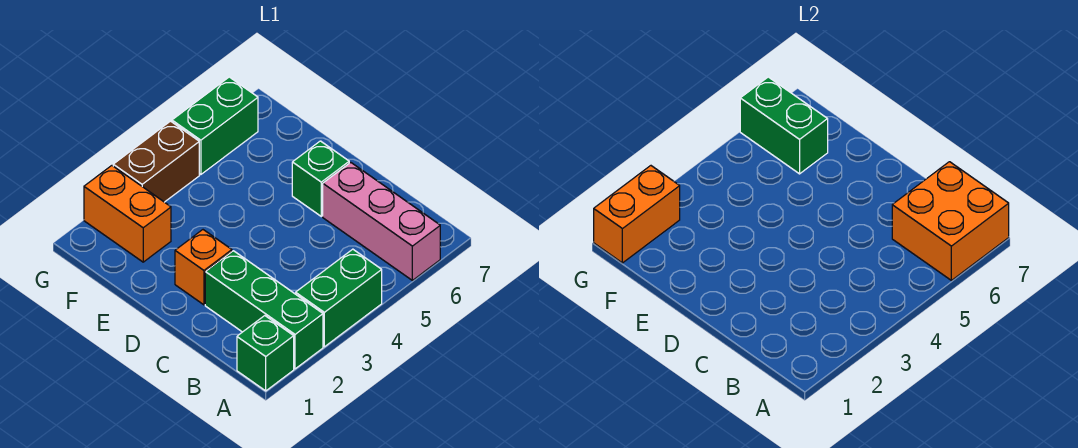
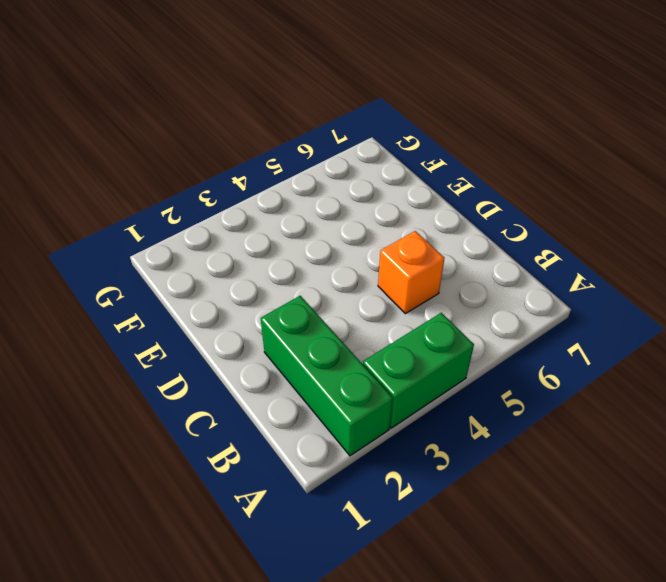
orange brick C5 level 1 -> orange brick D2 level 1
none -> green brick A1 level 1
none -> pink brick A6:C6 level 1
none -> green brick D6 level 1

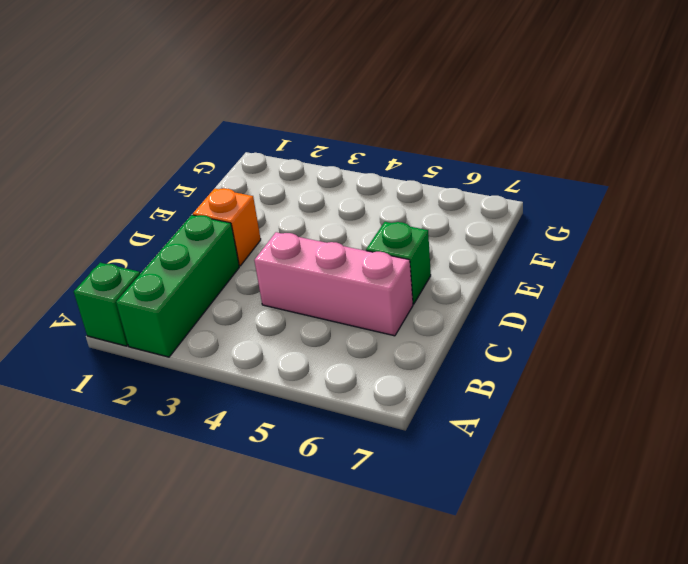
pink brick C4:C6 level 1 -> pink brick A6:C6 level 1
none -> green brick A3:A4 level 1
none -> orange brick F2:G2 level 1
none -> brown brick G3:G4 level 1

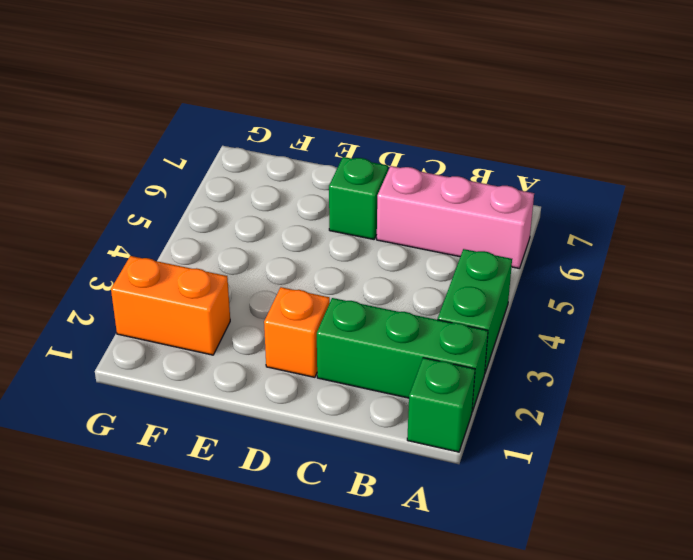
none -> brown brick G3:G4 level 1
none -> green brick G5:G6 level 1
none -> orange brick A6:B7 level 2

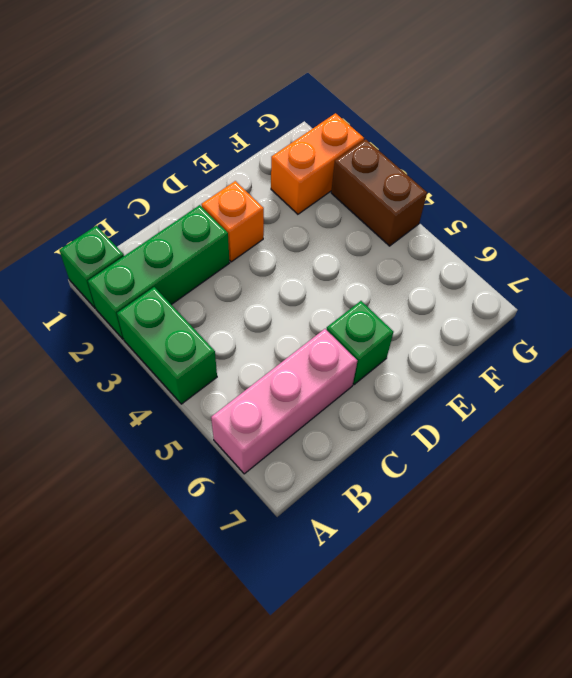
none -> green brick G5:G6 level 1
none -> orange brick A6:B7 level 2
none -> green brick F6:G6 level 2

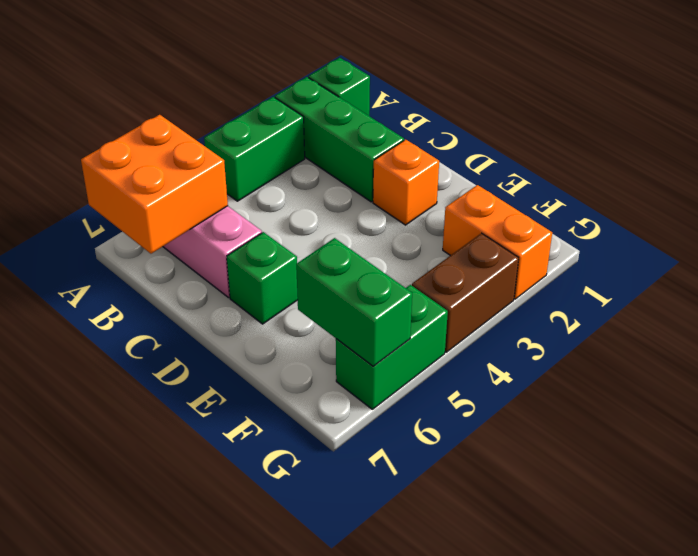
none -> orange brick G1:G2 level 2

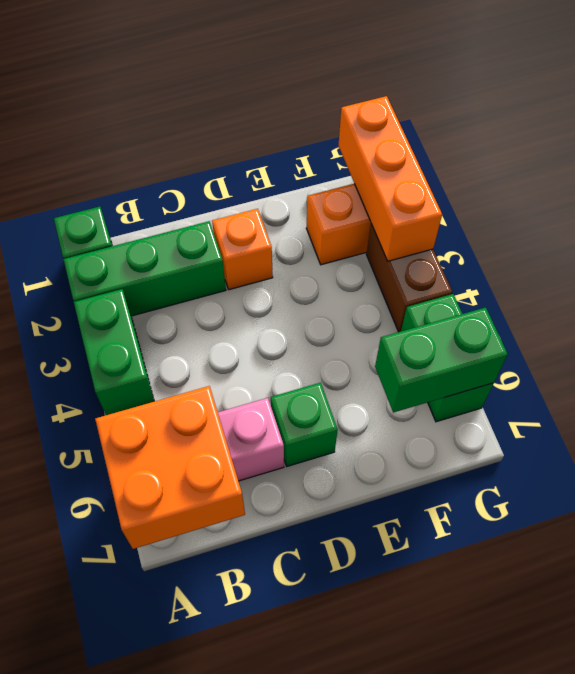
orange brick G1:G3 level 2 -> orange brick G1:G2 level 2

